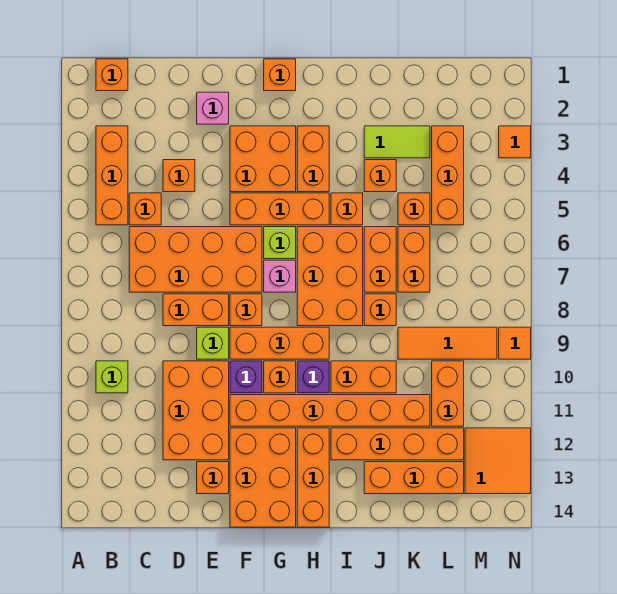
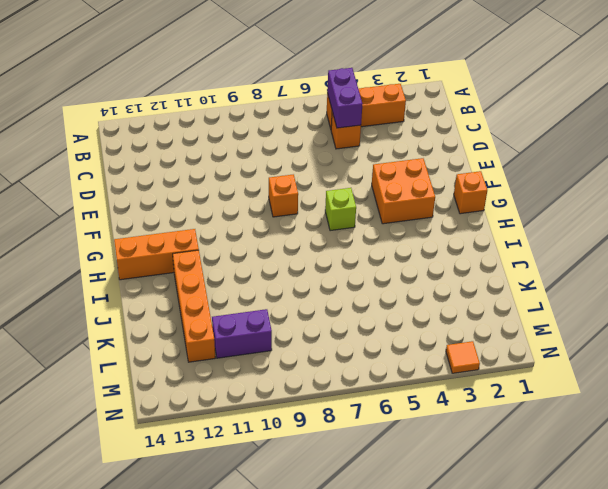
purple brick B5:C5 level 2 -> none
purple brick L10:L11 level 1 -> orange brick L10:L11 level 1
none -> orange brick B1 level 1
none -> lime brick B10 level 1
none -> orange brick C6:F7 level 1
none -> orange brick D4 level 1

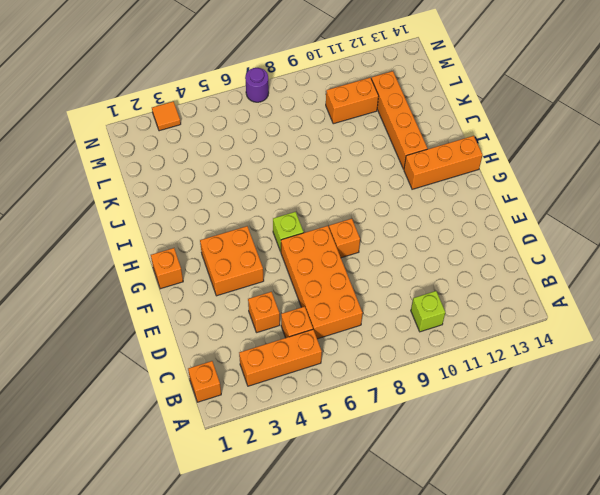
purple round brick N7 level 1 -> none
none -> orange brick D8:E8 level 1
none -> orange brick D10:E12 level 1
none -> pink brick E2 level 1
none -> lime brick E9 level 1

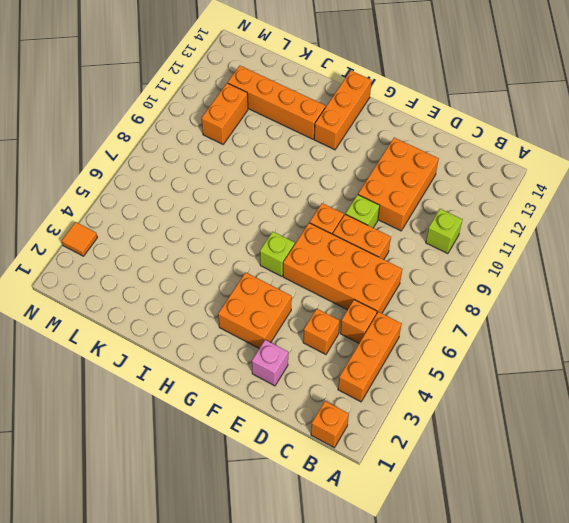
none -> orange brick E13 level 1
none -> orange brick F5:H5 level 1
none -> orange brick F9:H9 level 1
none -> purple brick F10 level 1

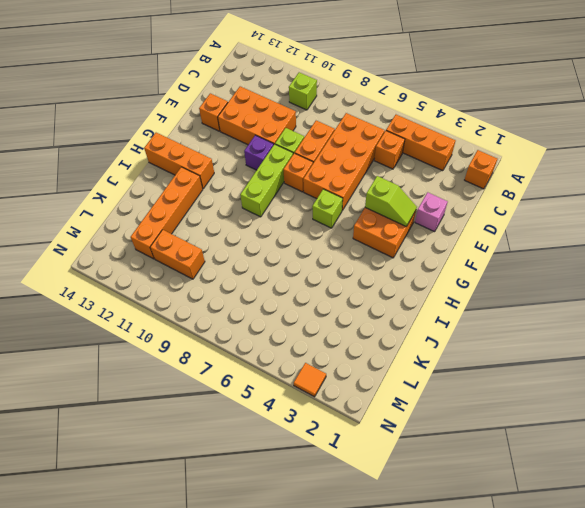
lime slope F3:F4 level 2 top 4 -> none
lime brick F9:H9 level 1 -> orange brick F9:H9 level 1
none -> orange brick D4 level 1
none -> orange brick F5:H5 level 1
none -> orange brick F11:K11 level 1
none -> orange brick F12:G14 level 1

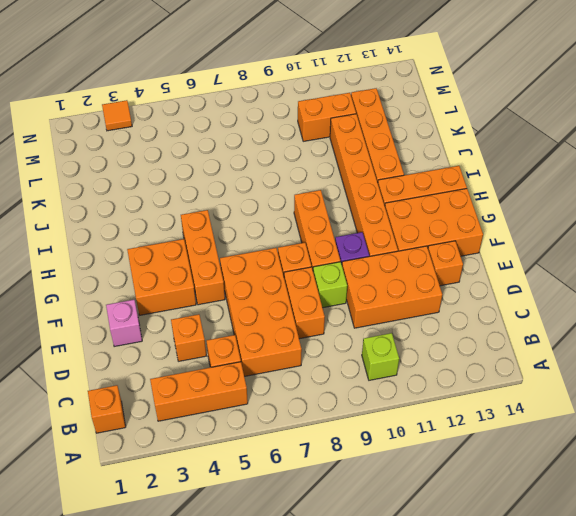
none -> orange brick G1 level 1
none -> lime brick G6 level 1
none -> pink brick G7 level 1
none -> orange brick G10 level 1

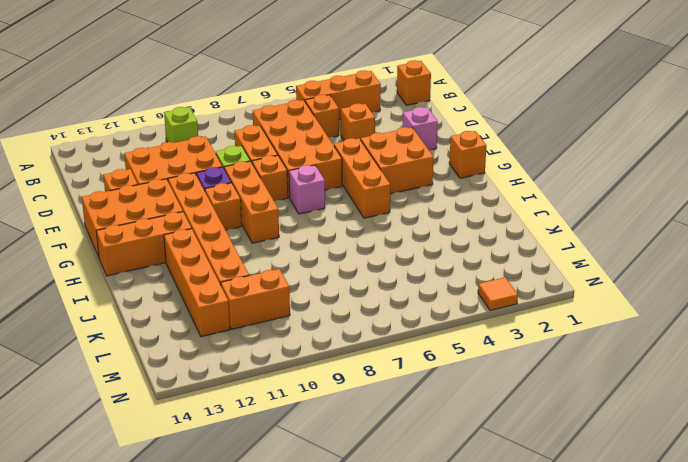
none -> lime brick G6 level 1
none -> orange brick H3:H4 level 1
none -> orange brick H6:I8 level 1
none -> purple brick H10 level 1

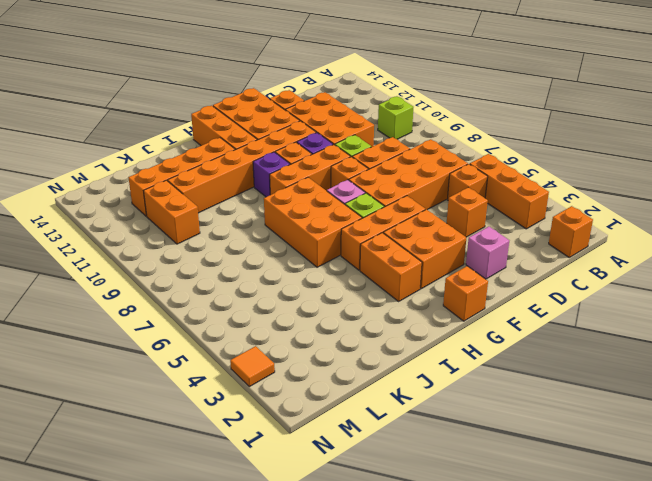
none -> orange brick I5 level 1
none -> orange brick I10:J10 level 1
none -> lime tile J3:K3 level 1
none -> orange brick J4 level 1

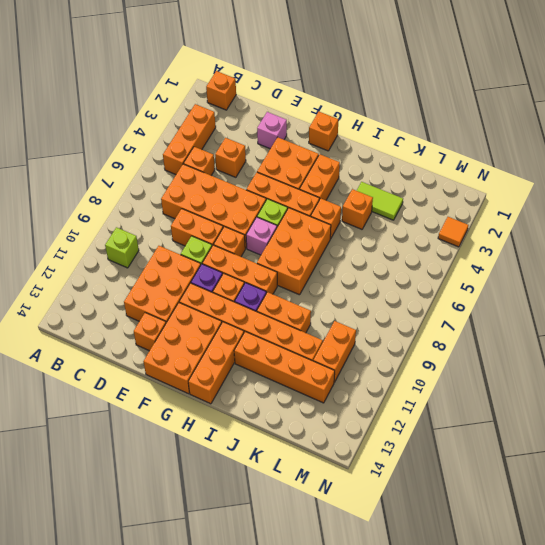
none -> orange brick J6:J7 level 1
none -> orange brick J8 level 1
none -> orange brick J13:L13 level 1
none -> orange brick K5 level 1

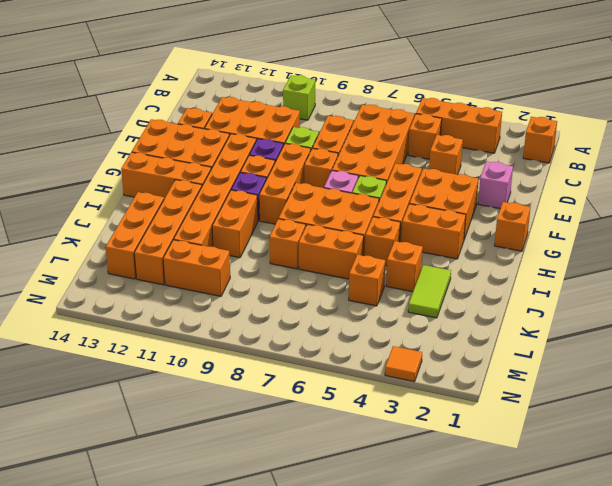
none -> orange brick K6:K7 level 1
none -> orange tile K9:M9 level 1
none -> orange brick L3:L5 level 1
none -> orange tile M12:N13 level 1

